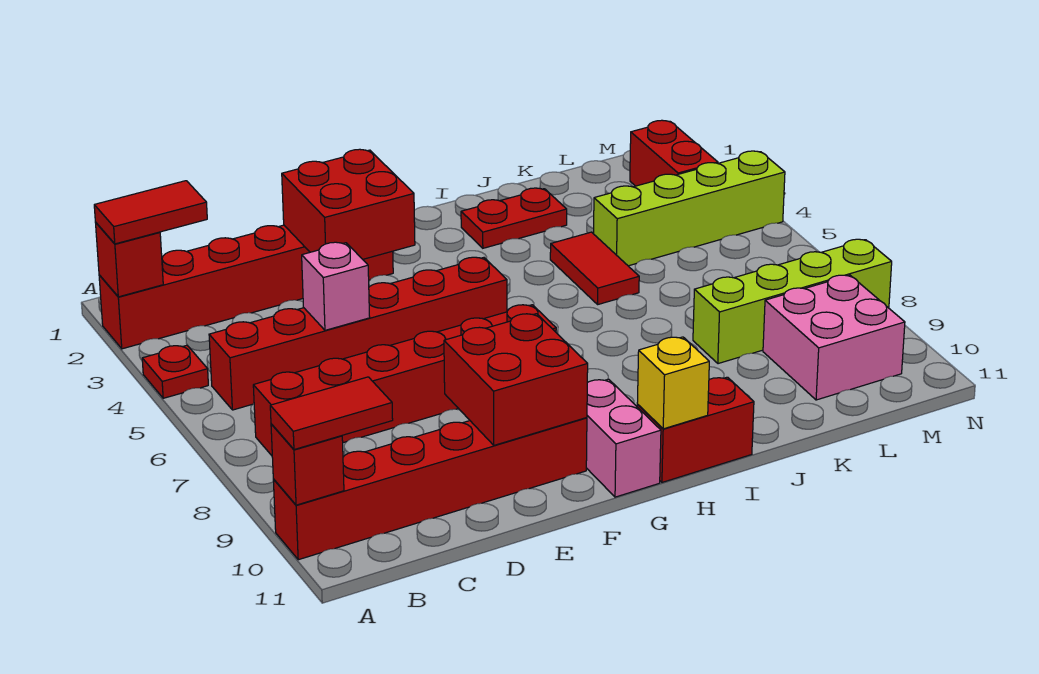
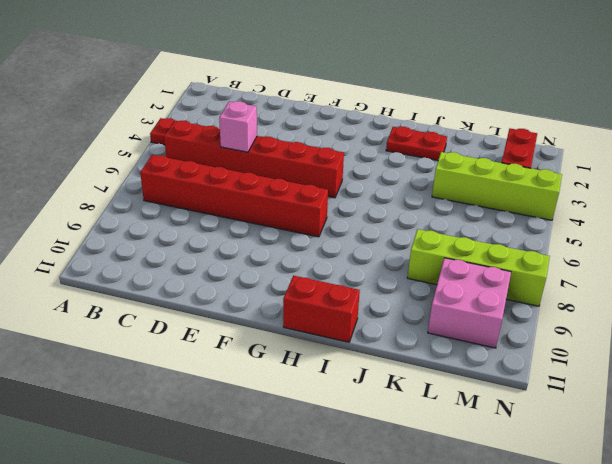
none -> red brick A2:F2 level 1
none -> red brick A10:F10 level 1
none -> pink brick G10:G11 level 1

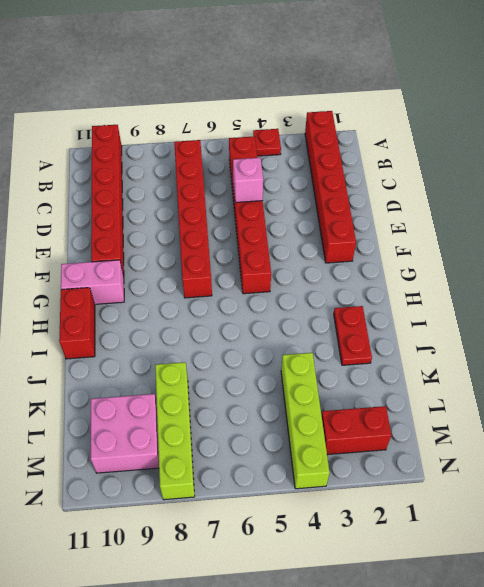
none -> red tile J4:J5 level 1
none -> red brick A2 level 2
none -> red brick A10 level 2

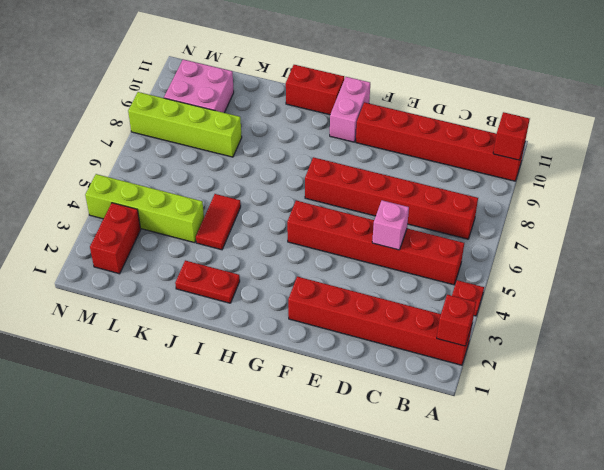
none -> red brick E2:F3 level 2
none -> red brick E9:F10 level 2
none -> yellow brick H11 level 2

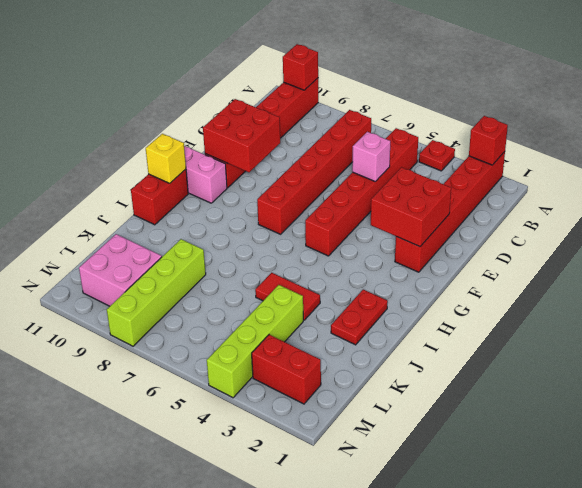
none -> red tile A2:B2 level 3
none -> red tile A10:B10 level 3

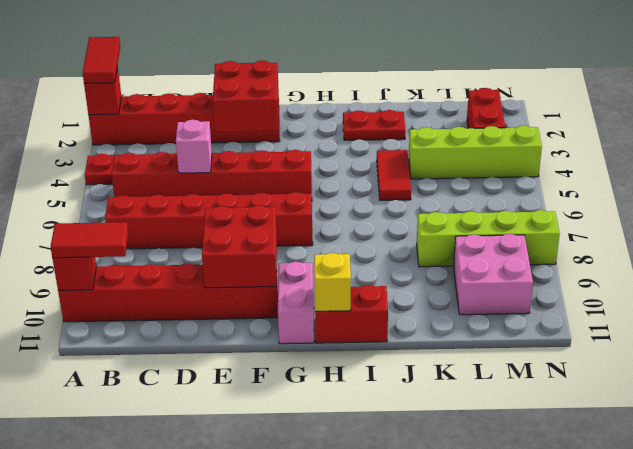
red tile A1:A2 level 3 -> red tile A2:B2 level 3

